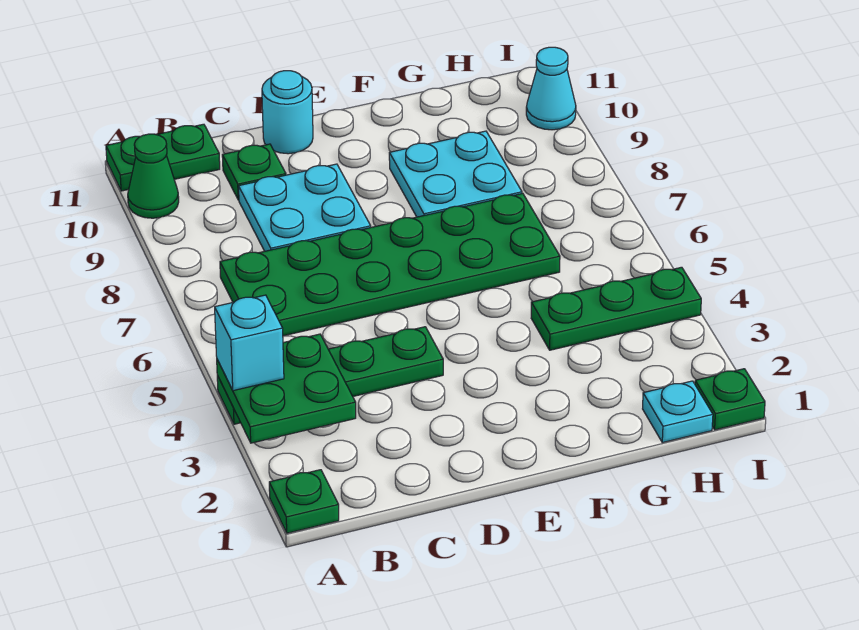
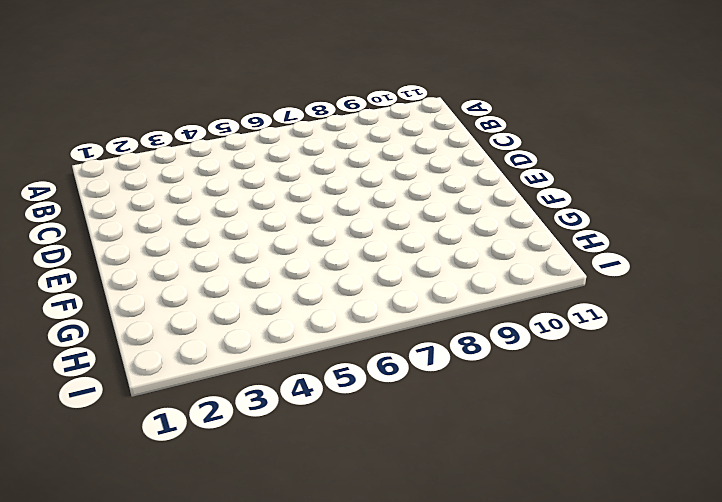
none -> green plate A1 level 1
none -> green plate A4:D4 level 1
none -> green cone A10 level 1

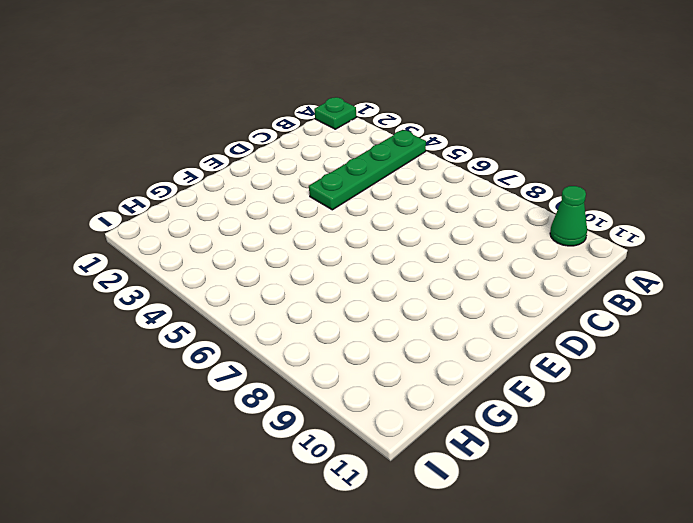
none -> green plate A11:B11 level 1
none -> green plate B6:G7 level 1
none -> cyan plate C8:D9 level 1

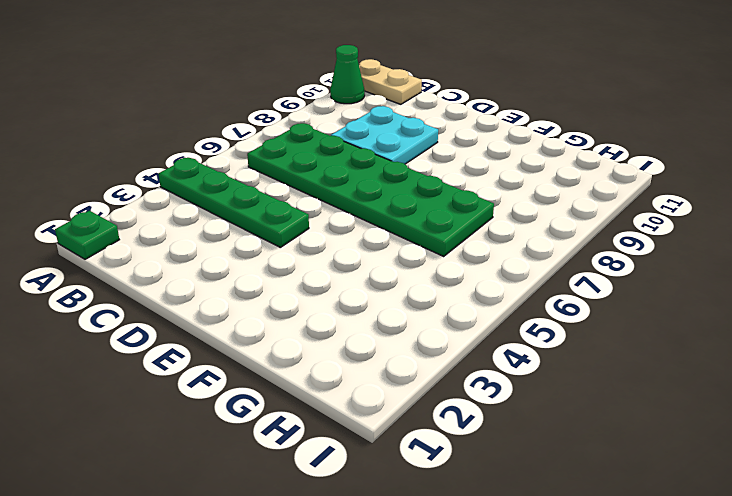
tan plate A11:B11 level 1 -> green plate A11:B11 level 1
none -> green plate C10 level 1
none -> cyan round brick D11 level 1
none -> cyan plate F8:G9 level 1

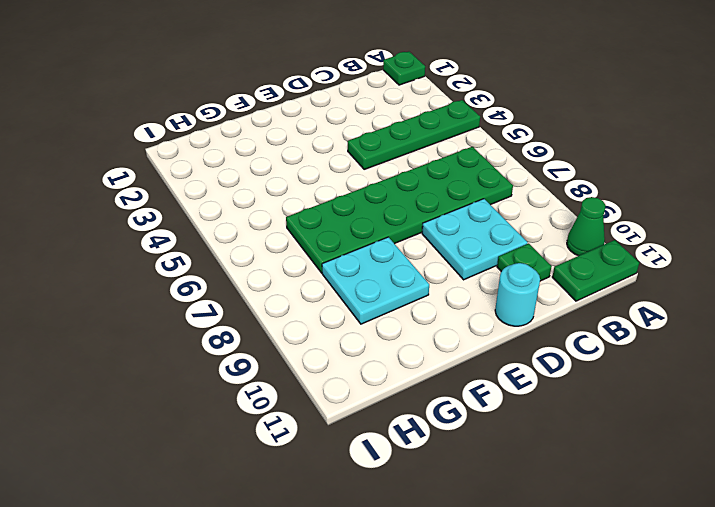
none -> green plate G4:I4 level 1
none -> cyan plate H1 level 1
none -> green plate I1 level 1

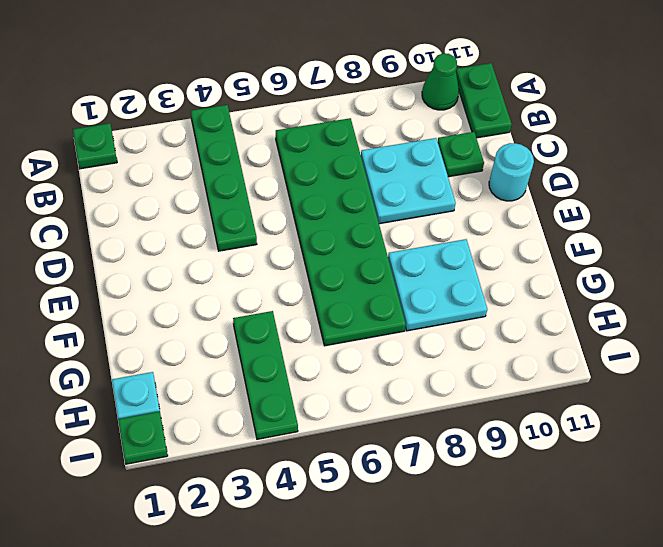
none -> cyan cone I10 level 1
none -> green plate A3:B4 level 2
none -> cyan brick A4 level 3

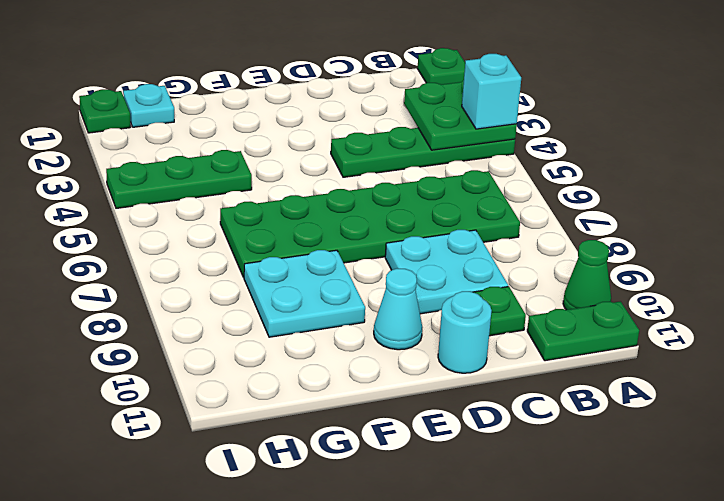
cyan cone E10 level 1 -> cyan cone I10 level 1

